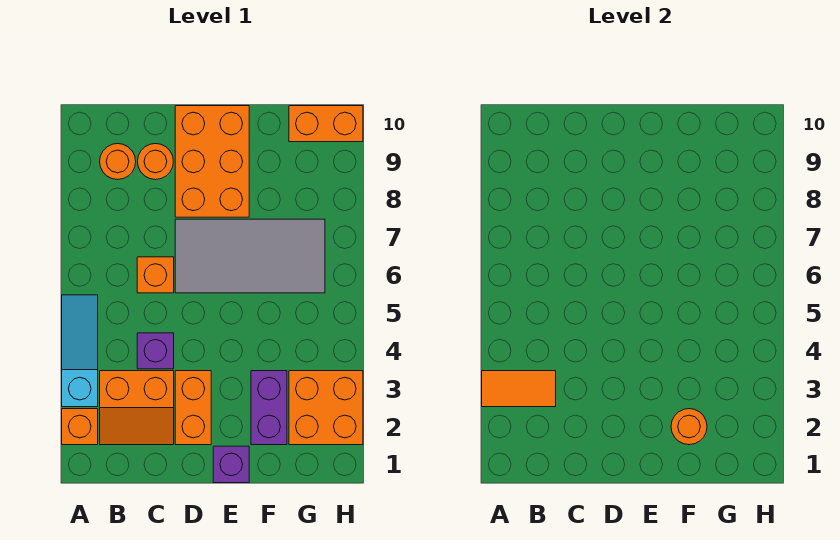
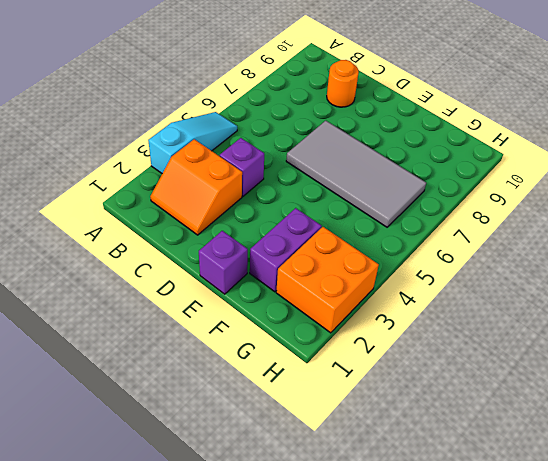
none -> orange brick A2 level 1
none -> orange round brick B9 level 1
none -> orange brick C6 level 1

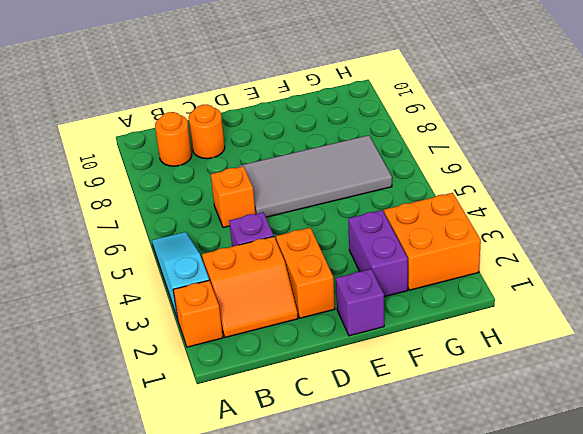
none -> orange brick D8:E10 level 1
none -> orange brick G10:H10 level 1
none -> orange tile A3:B3 level 2

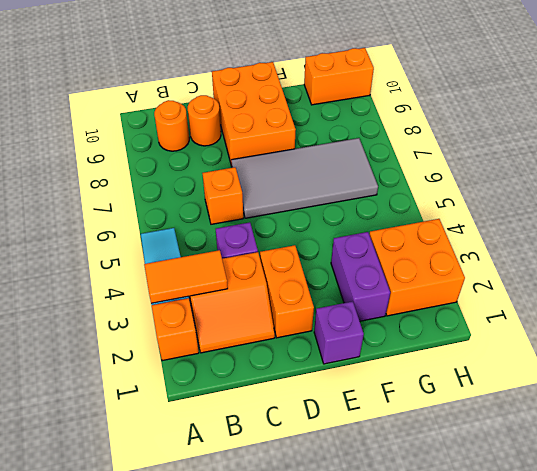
none -> orange round brick F2 level 2

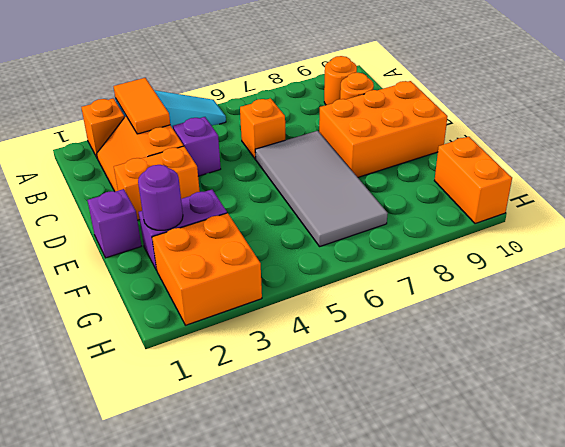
purple round brick F2 level 2 -> orange round brick F2 level 2

